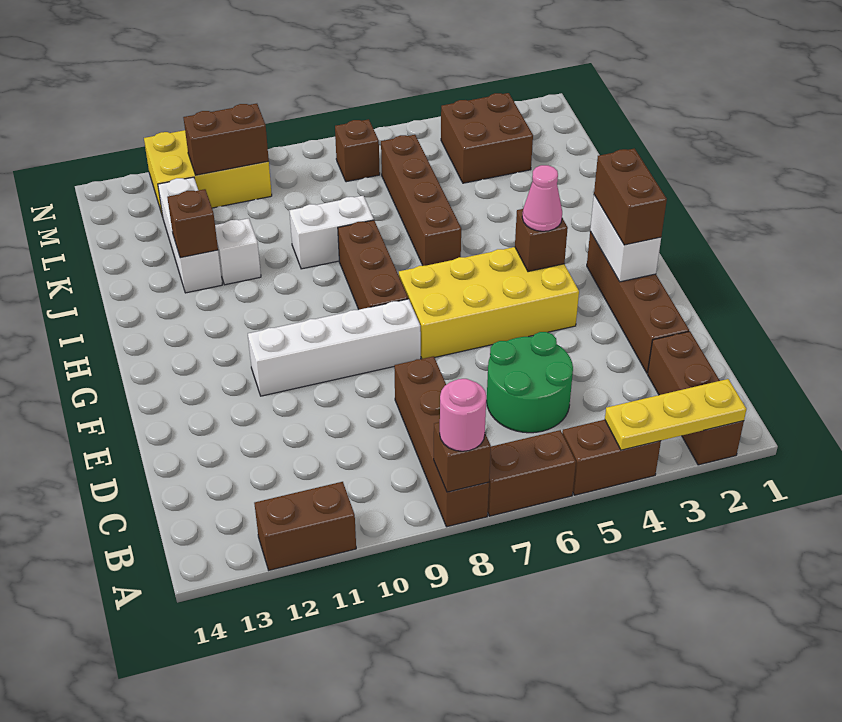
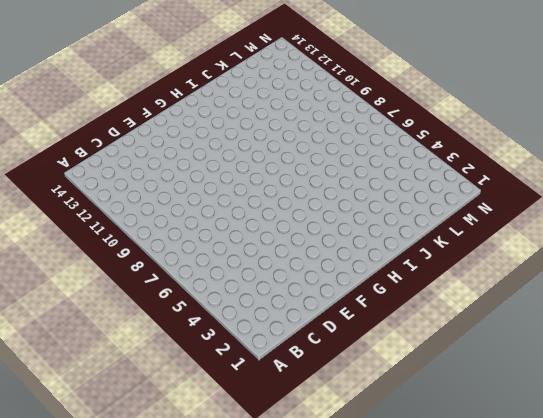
none -> brown brick A2:C2 level 1
none -> brown brick A4:A5 level 1
none -> brown brick A6:A7 level 1

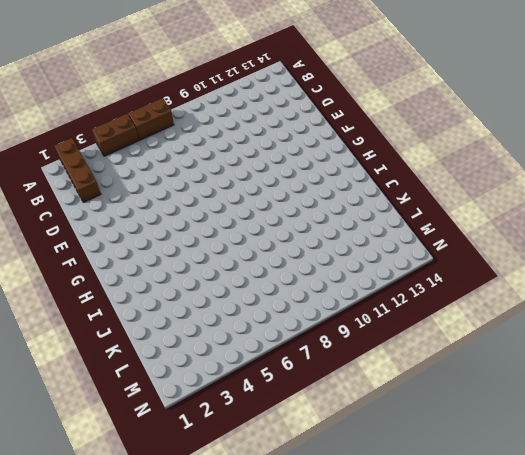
none -> brown brick A8:D8 level 1
none -> brown brick A11:A12 level 1
none -> green round brick C5:D6 level 1

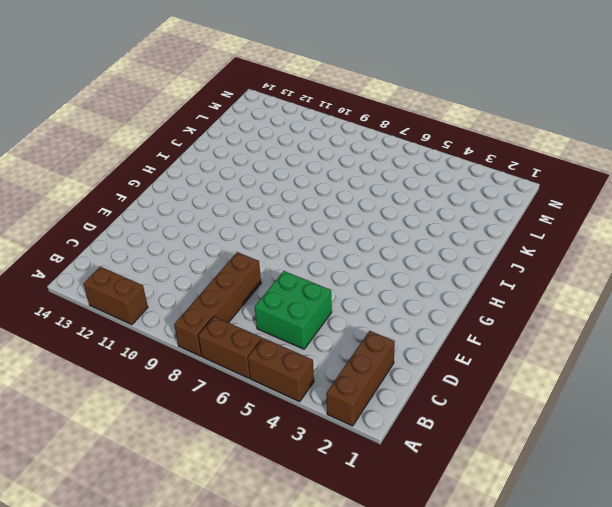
green brick C5:D6 level 1 -> green round brick C5:D6 level 1
none -> brown brick D2:G2 level 1
none -> yellow brick F4:G7 level 1
none -> white brick F8:F11 level 1

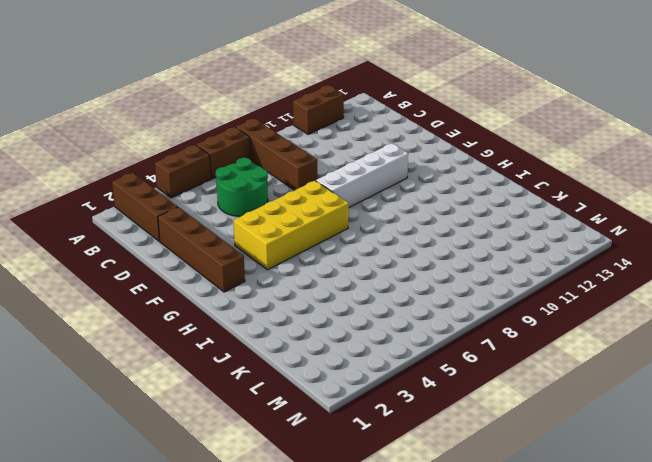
none -> brown brick G8:I8 level 1
none -> brown brick I6:L6 level 1
none -> white brick J8:J9 level 1

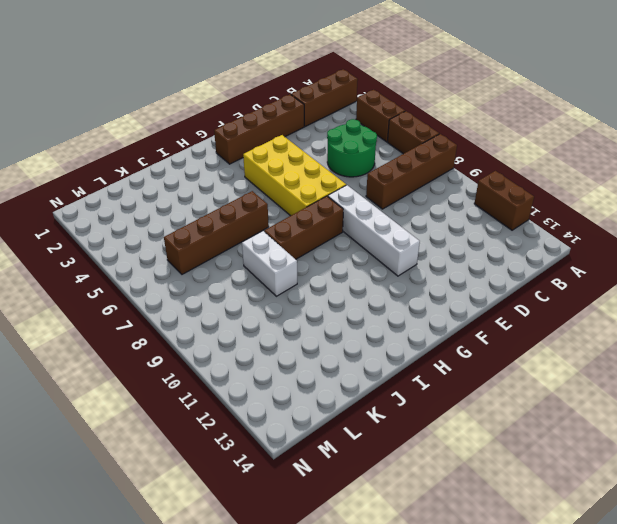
none -> white brick J11 level 1
none -> white brick J12:L12 level 1
none -> brown brick L3:M4 level 1

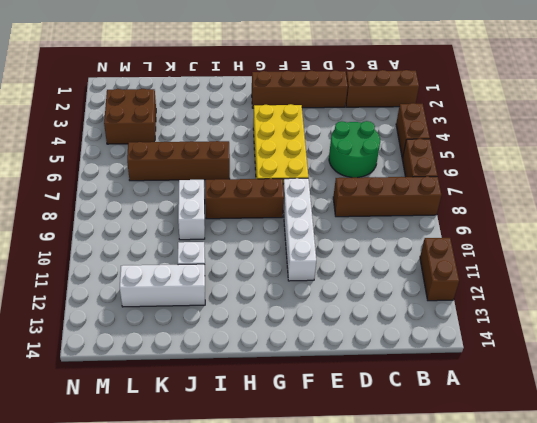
none -> brown brick M7 level 1
none -> yellow brick M10:N12 level 1
none -> yellow plate A2:A4 level 2

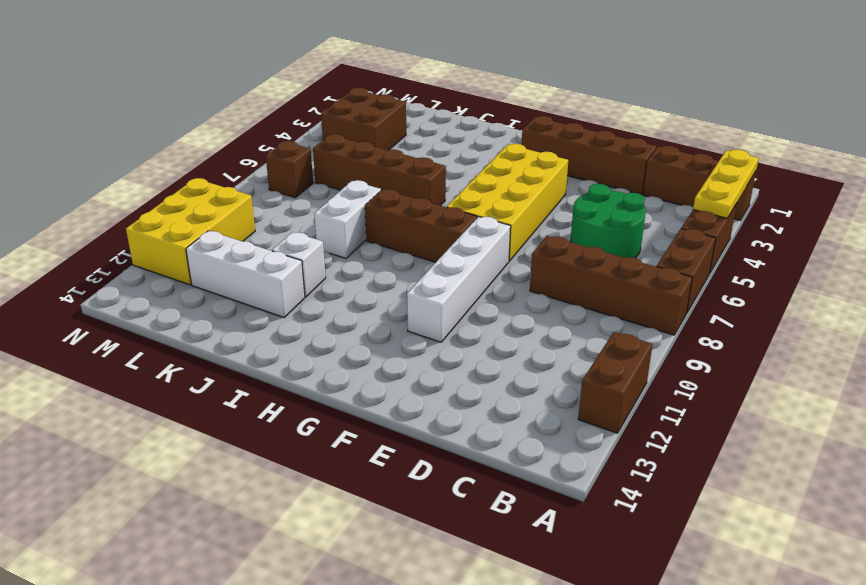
none -> brown brick A8 level 2
none -> white brick F2:G2 level 2
none -> brown brick G4 level 2

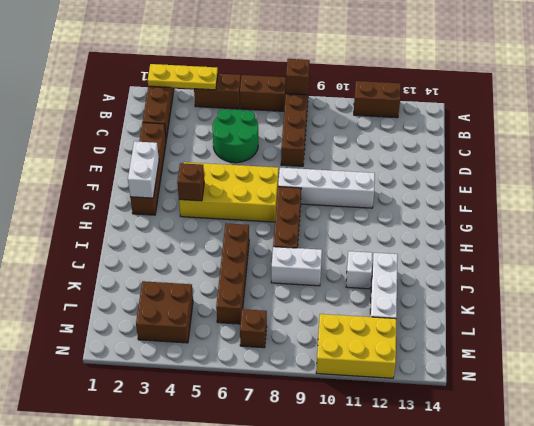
none -> brown brick J12 level 2
none -> brown brick M10:M11 level 2
none -> pink round brick A8 level 3

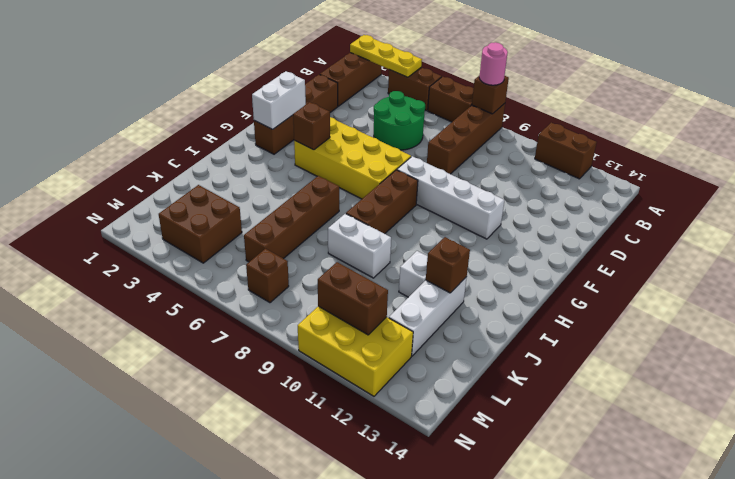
none -> brown brick F2:G2 level 3
none -> pink cone G4 level 3

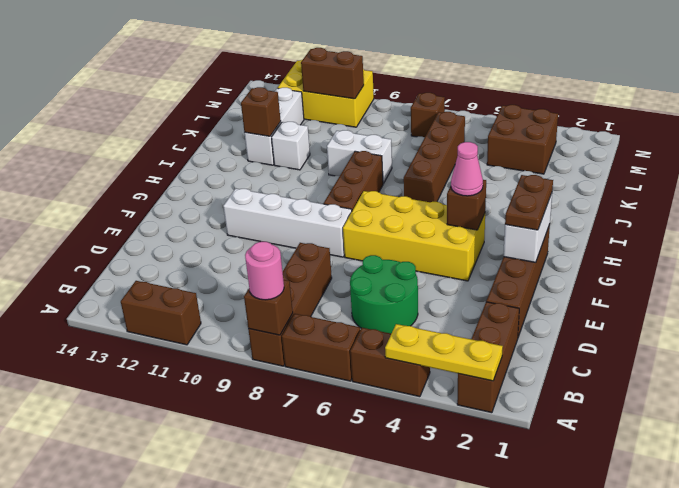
brown plate F2:G2 level 3 -> brown brick F2:G2 level 3

